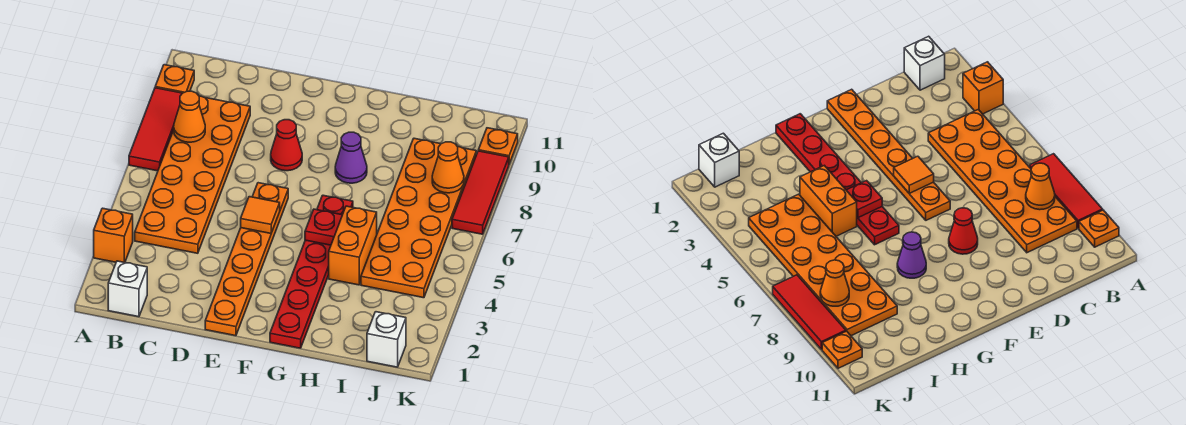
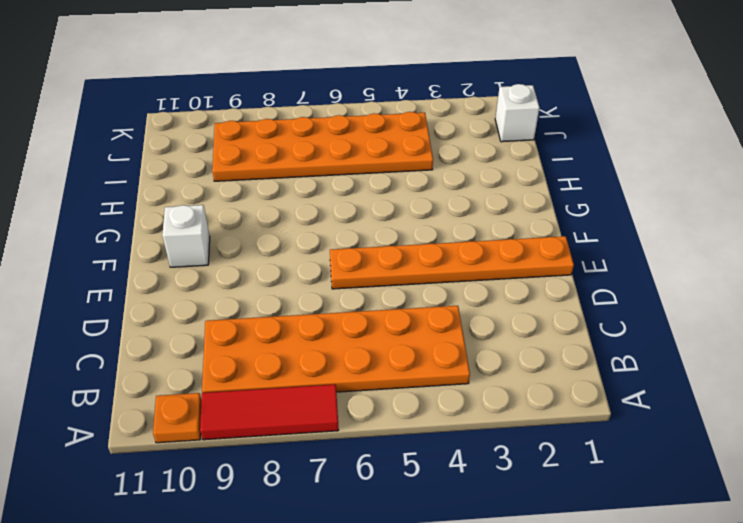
white brick F10 level 1 -> white brick B1 level 1
none -> orange brick A3 level 1
none -> red cone E8 level 1
none -> red plate G1:G6 level 1

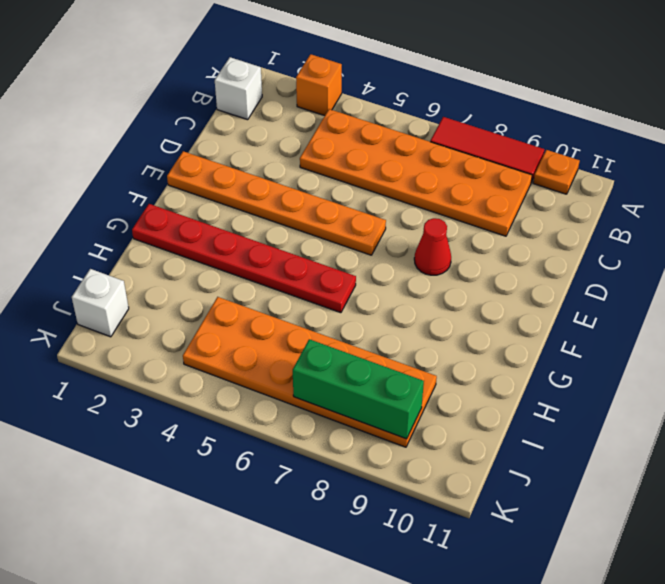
green brick J7:J9 level 2 -> orange cone J8 level 2
none -> purple cone G8 level 1
none -> orange brick H4:H5 level 1
none -> red tile K7:K9 level 1

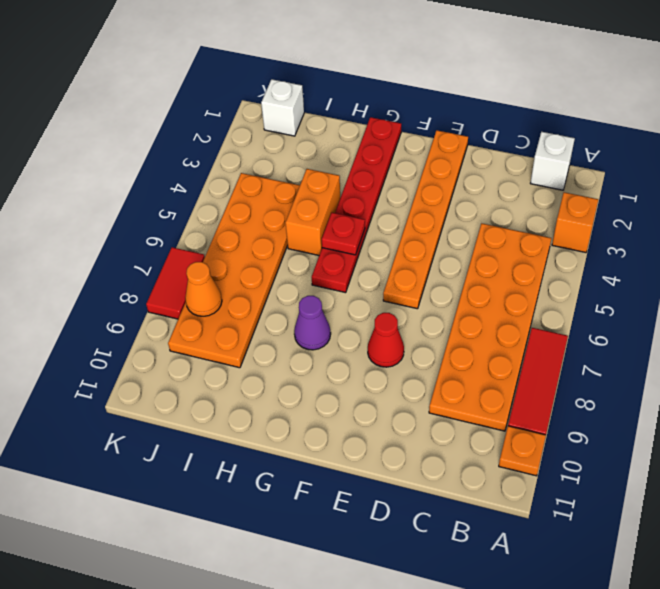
red tile K7:K8 level 1 -> red tile K7:K9 level 1
none -> orange plate K10 level 1
none -> orange cone B8 level 2
none -> orange tile E5 level 2

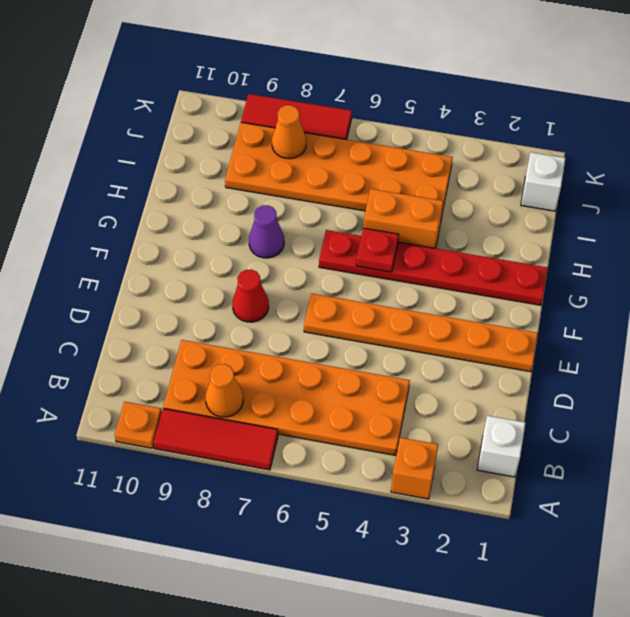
none -> orange plate K10 level 1
none -> orange tile E5 level 2

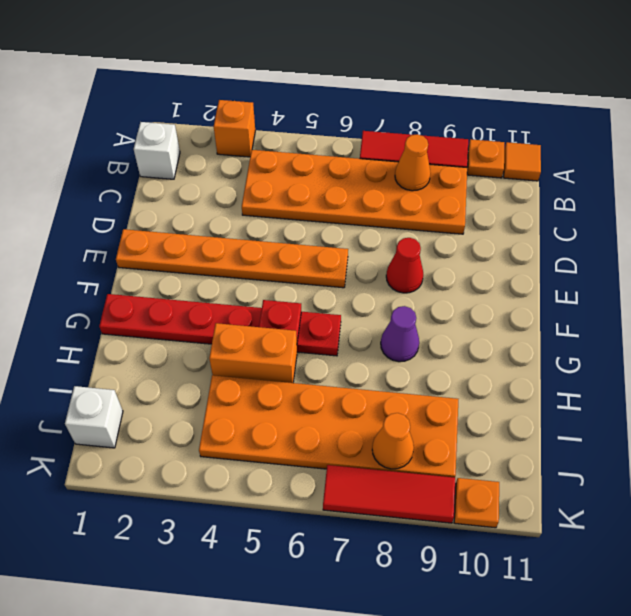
orange tile A11 level 1 -> orange tile E5 level 2

